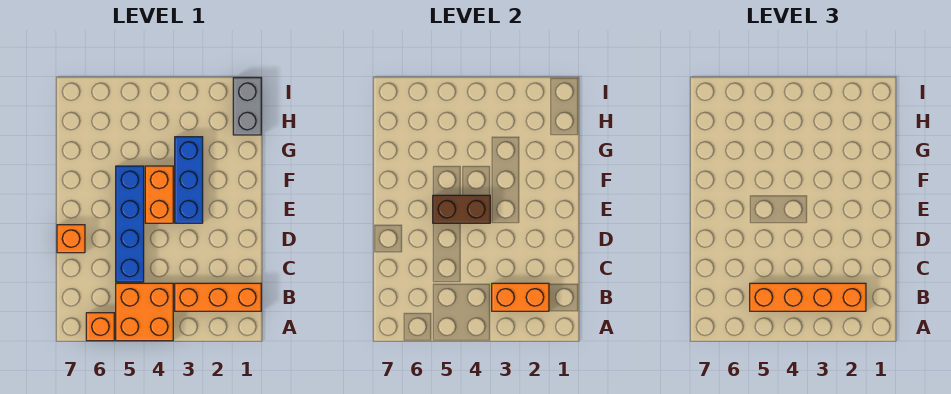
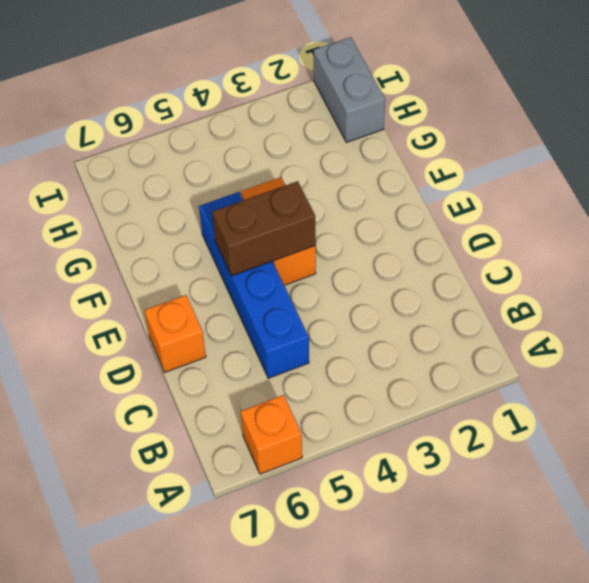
none -> orange brick A4:B5 level 1
none -> orange brick B1:B3 level 1

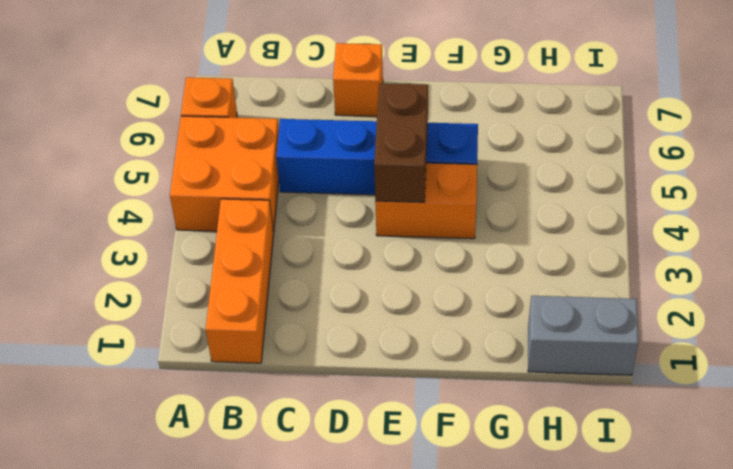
none -> blue brick E3:G3 level 1
none -> orange brick B2:B3 level 2

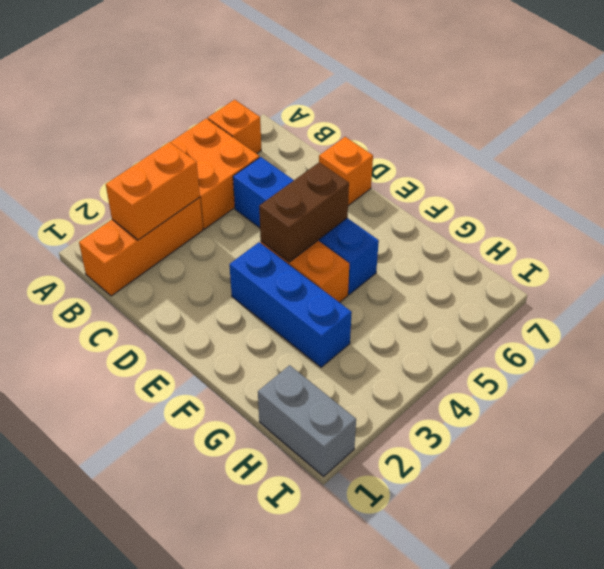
none -> orange brick B2:B5 level 3

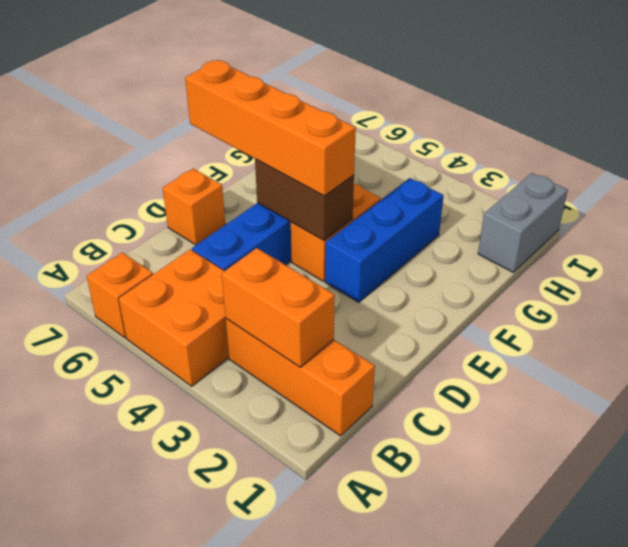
orange brick E4:E7 level 3 -> orange brick B2:B5 level 3

